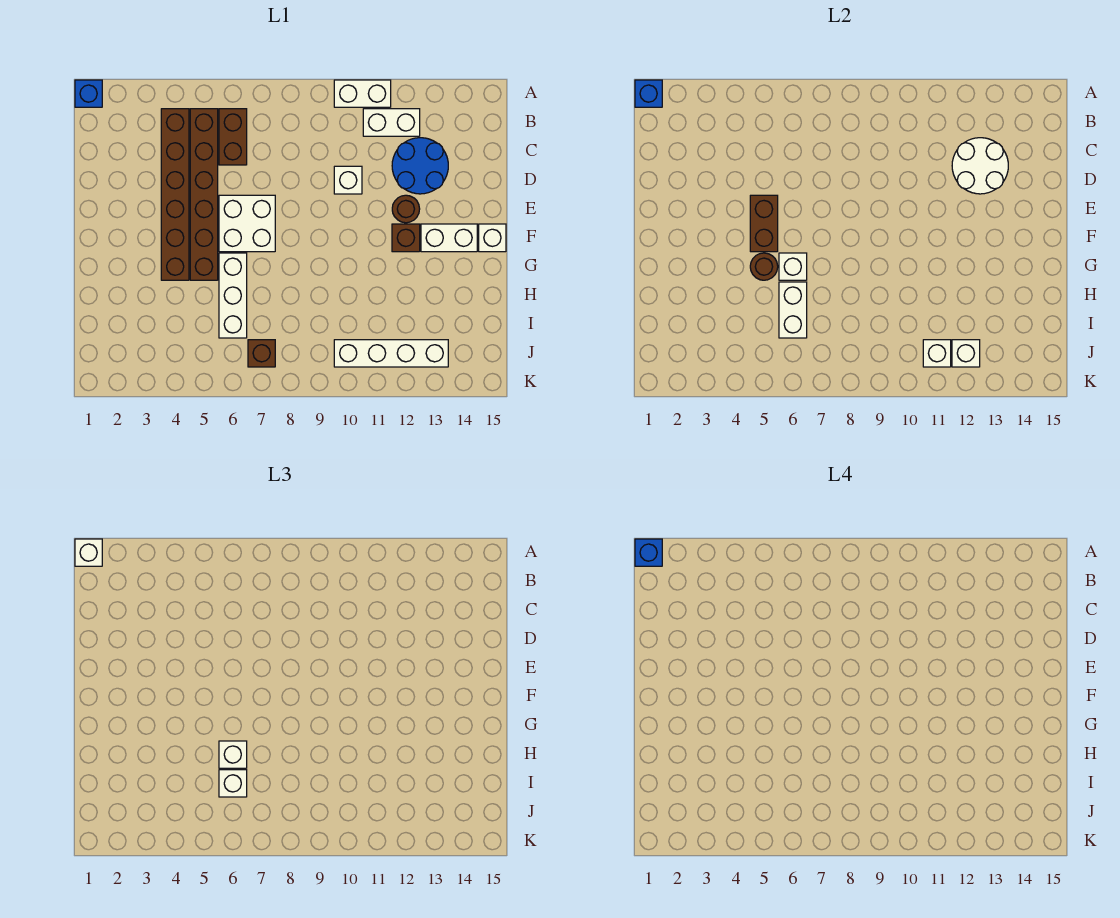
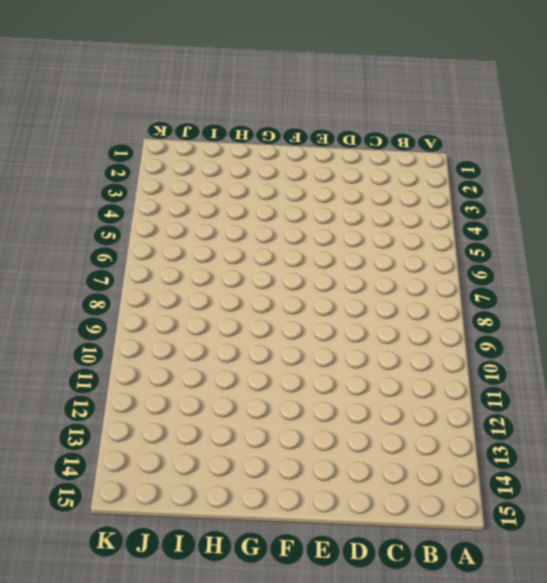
none -> blue brick A1 level 1
none -> white brick A10:A11 level 1
none -> brown brick B4:G4 level 1

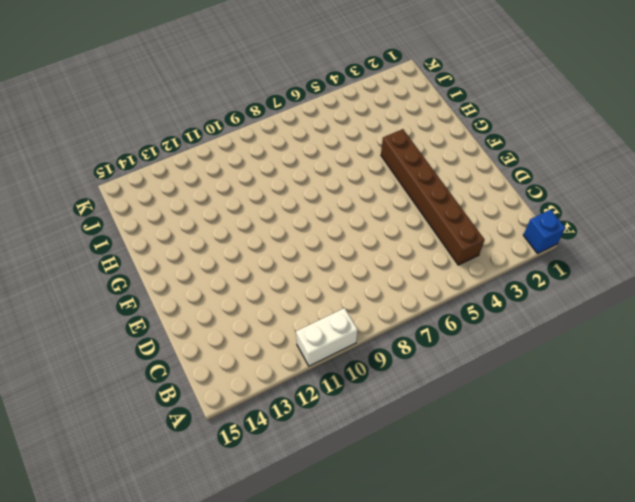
none -> brown brick B5:G5 level 1
none -> brown brick B6:C6 level 1
none -> white brick B11:B12 level 1

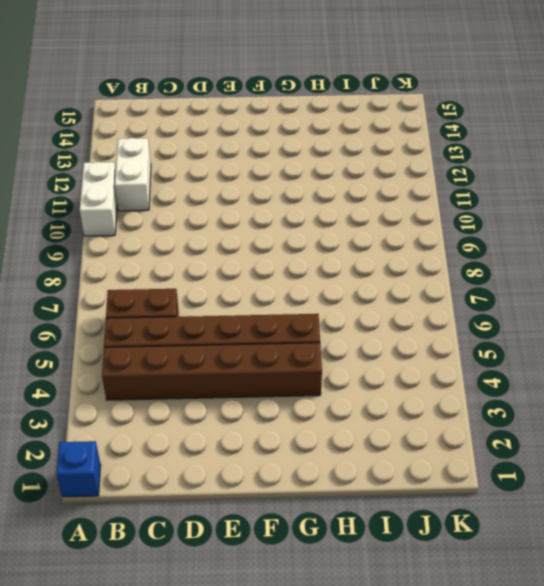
none -> blue round brick C12:D13 level 1
none -> white brick D10 level 1
none -> white brick E6:F7 level 1

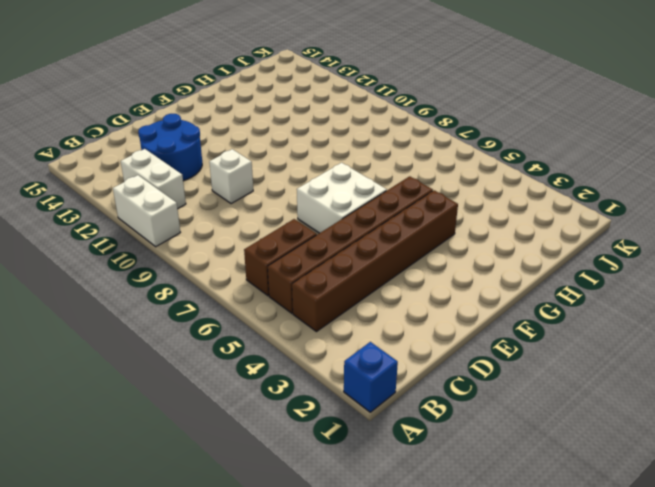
none -> brown round brick E12 level 1
none -> brown brick F12 level 1
none -> white brick F13:F14 level 1

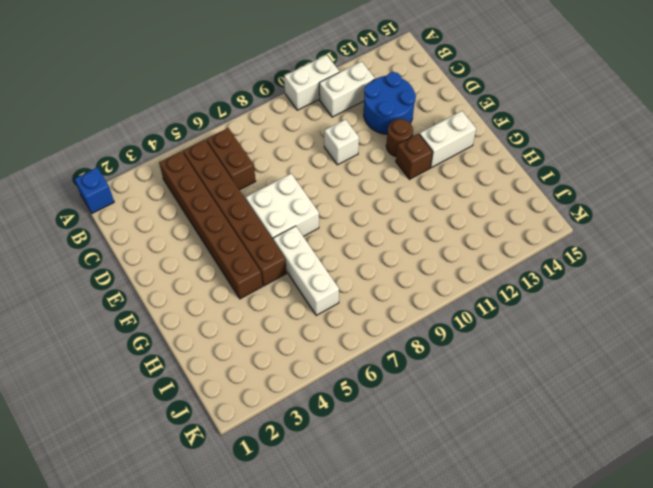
none -> white brick F15 level 1
none -> brown brick J7 level 1
none -> white brick J10:J13 level 1

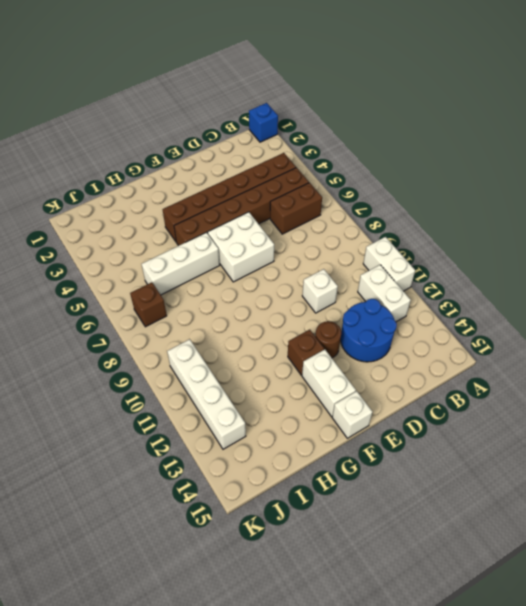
none -> blue brick A1 level 2
none -> white round brick C12:D13 level 2
none -> brown brick E5:F5 level 2

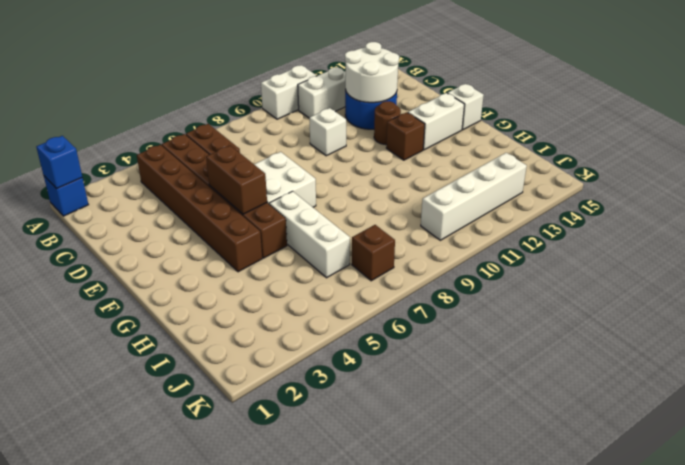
none -> brown round brick G5 level 2
none -> white brick G6 level 2
none -> white brick H6:I6 level 2

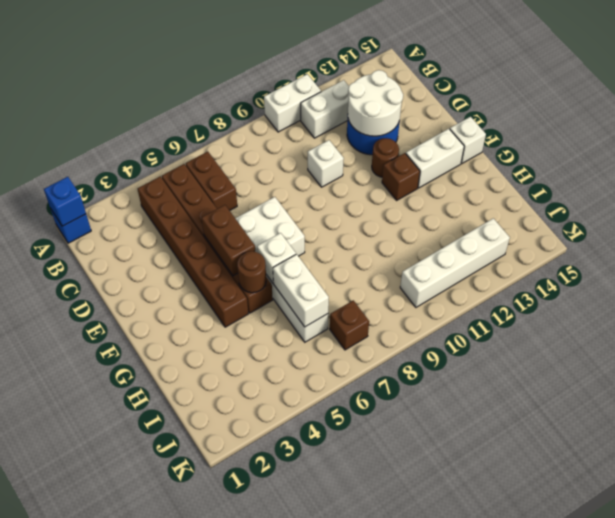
none -> white brick J11 level 2
none -> white brick J12 level 2
none -> white brick A1 level 3

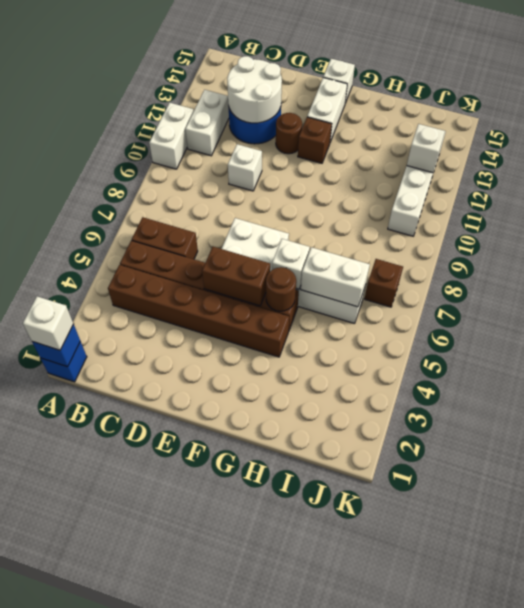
none -> white brick J11 level 2
none -> white brick H6 level 3
none -> white brick I6 level 3

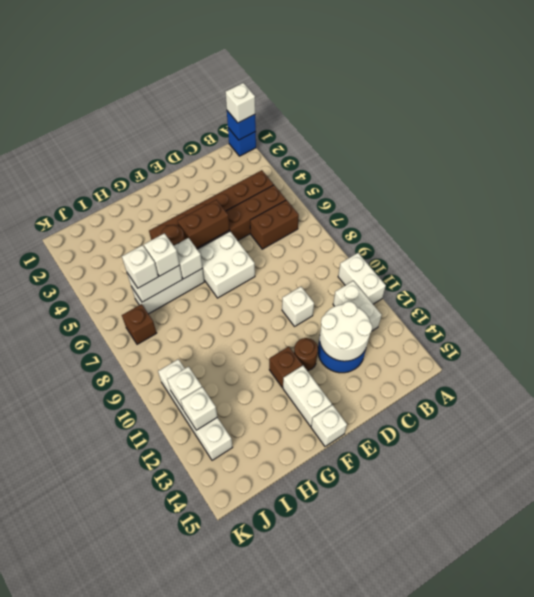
none -> blue brick A1 level 4

